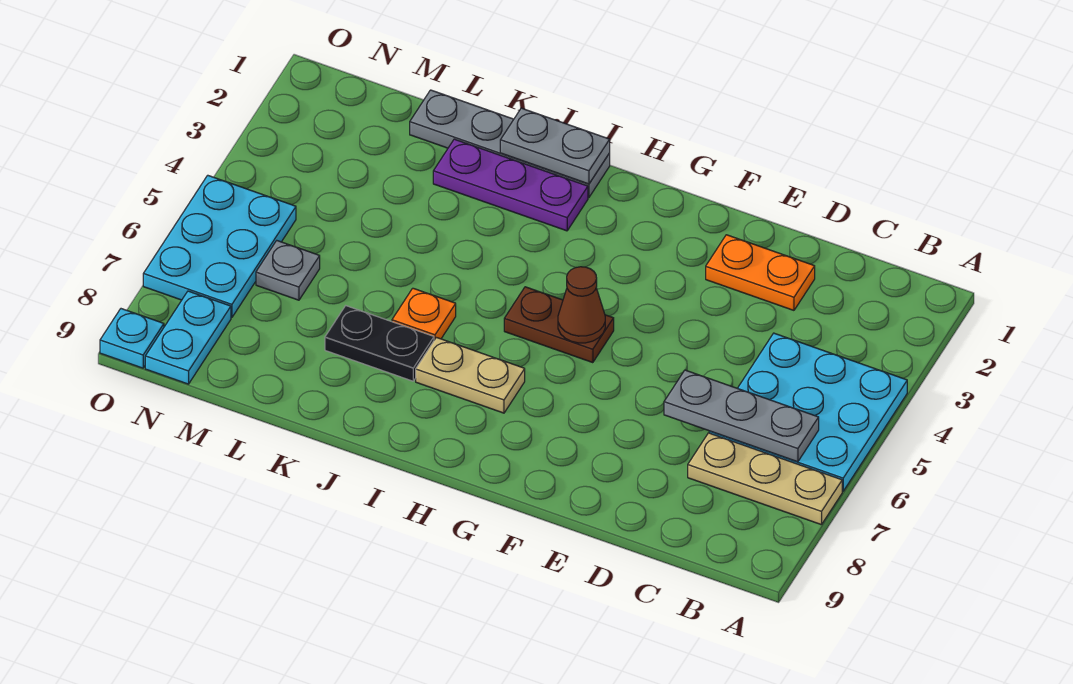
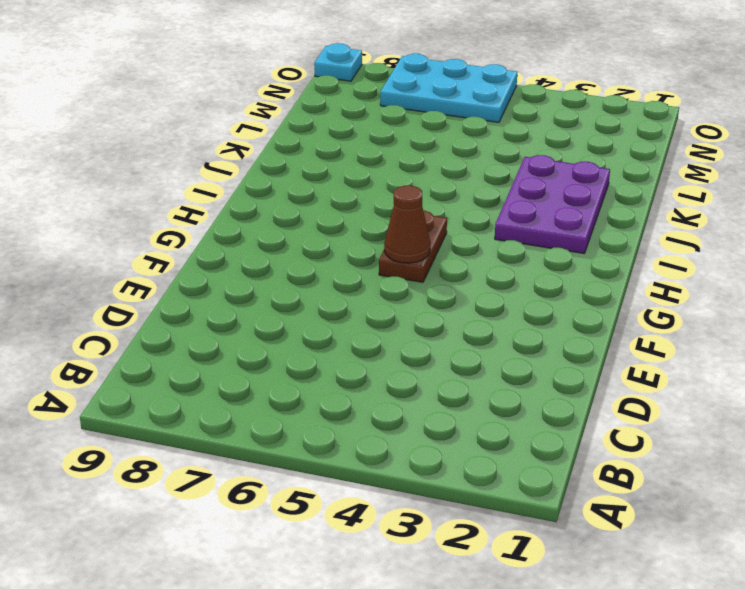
purple plate I2:K3 level 1 -> purple plate I2:K2 level 1
none -> cyan plate A4:C6 level 1
none -> tan plate A7:C7 level 1
none -> orange plate D2:E2 level 1

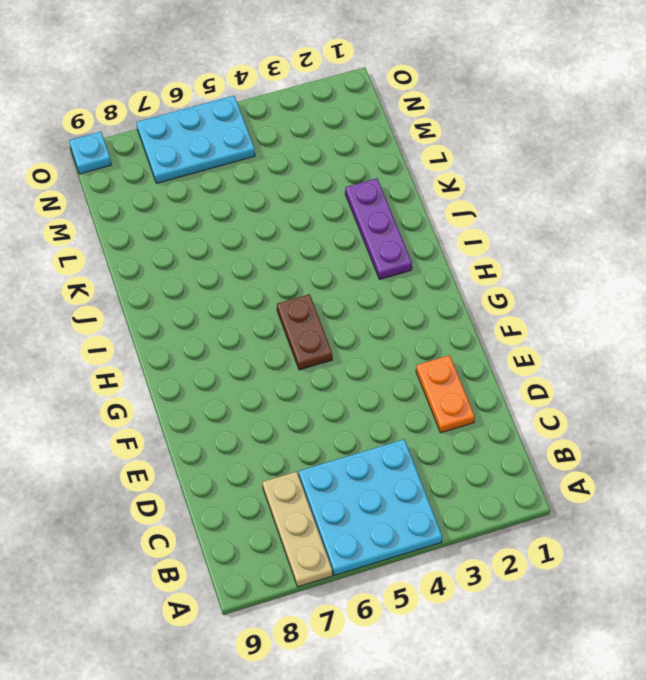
none -> tan plate H7:I7 level 1
none -> grey plate I1:L1 level 1
none -> orange plate J6 level 1

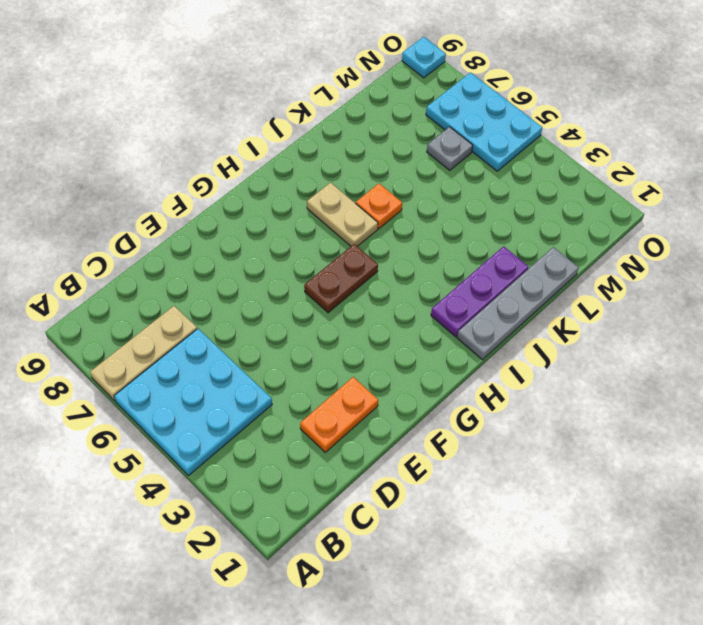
tan plate I6:I7 level 1 -> tan plate H7:I7 level 1
none -> black plate J7:K7 level 1
none -> cyan plate N8:N9 level 1
none -> grey plate B6:D6 level 2

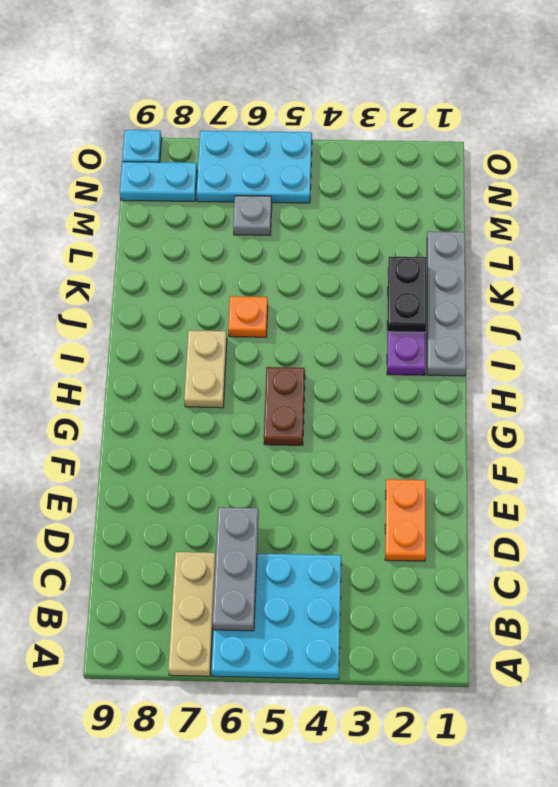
black plate J2:K2 level 2 -> black plate J7:K7 level 1
none -> brown cone G5 level 2
none -> grey plate I1:J1 level 2

